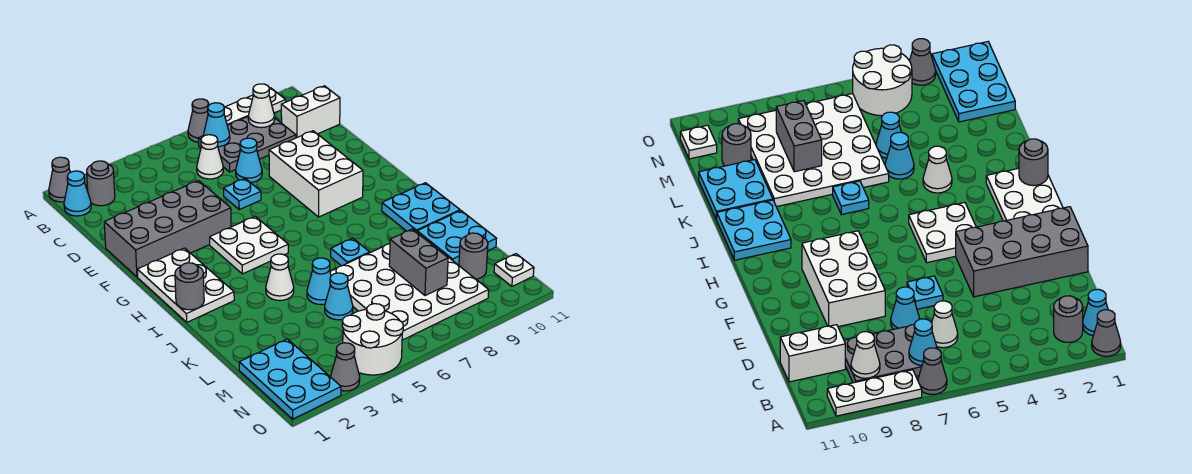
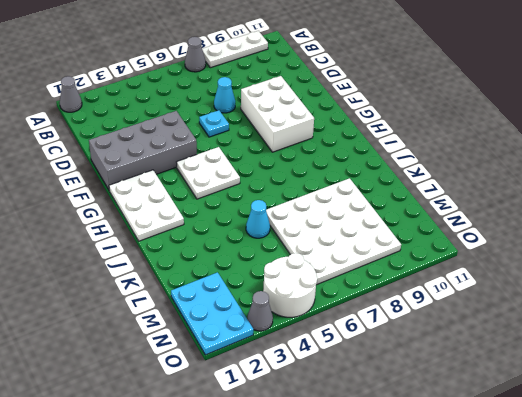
none -> cyan cone B1 level 1
none -> grey round brick B2 level 1
none -> grey plate B7:C9 level 1
none -> white cone C6 level 1

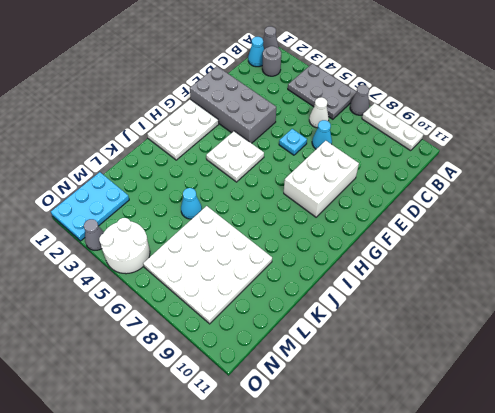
grey plate A4:B6 level 1 -> grey plate B7:C9 level 1
none -> white brick C10:C11 level 1
none -> cyan plate I10:J11 level 1
none -> white cone J4 level 1
none -> cyan plate J7 level 1

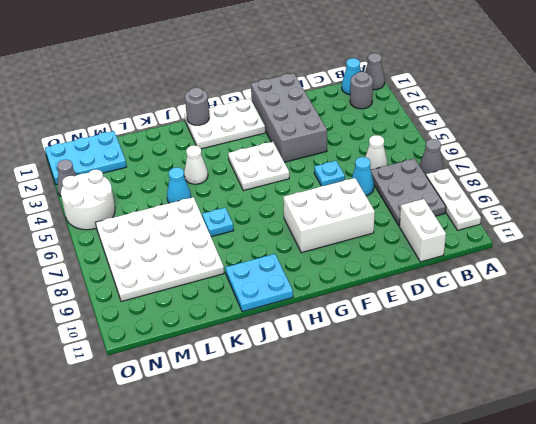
none -> cyan plate K10:L11 level 1
none -> cyan cone L5 level 1
none -> grey round brick M10 level 1
none -> white plate N11 level 1

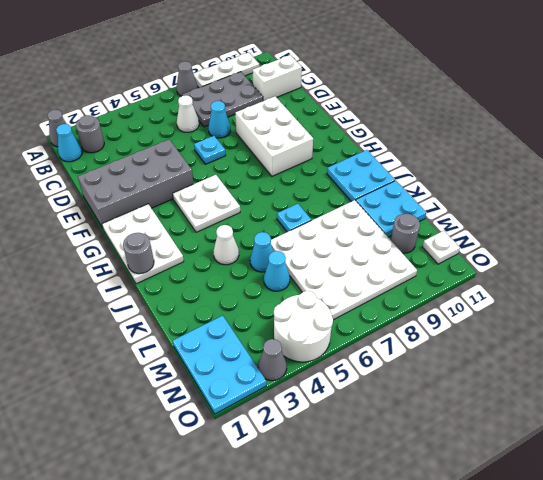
none -> cyan cone B7 level 2
none -> white cone B9 level 2
none -> grey brick L8:M8 level 2

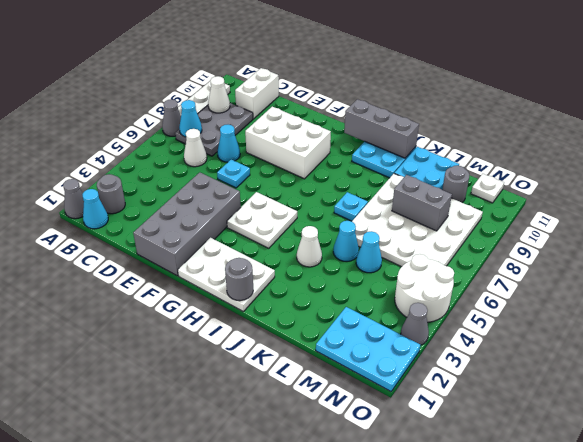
grey brick H11:J11 level 2 -> none

